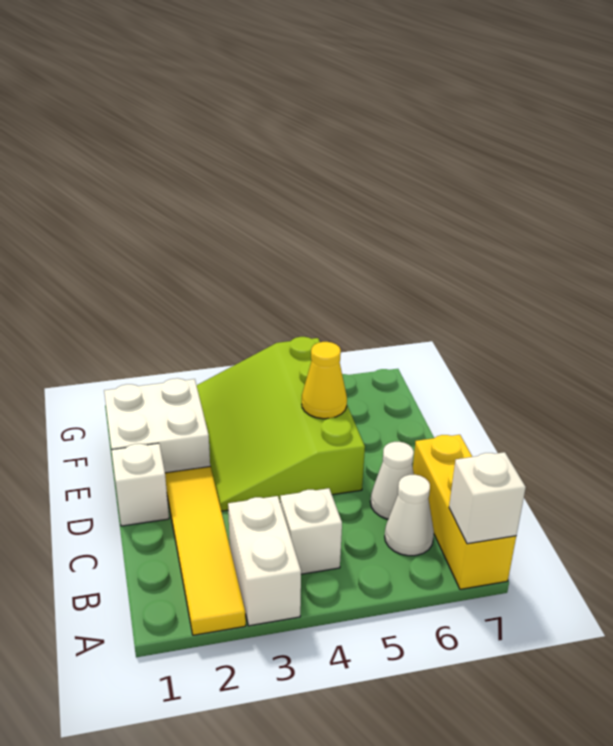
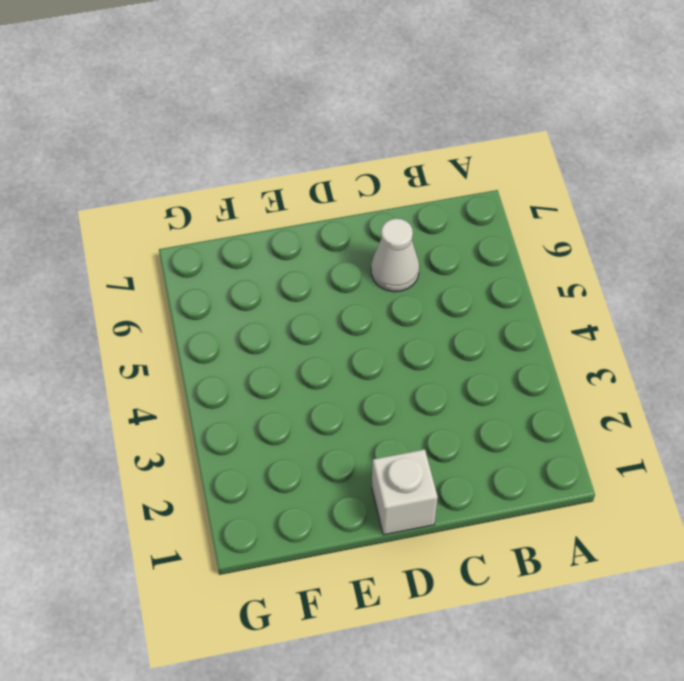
none -> yellow tile A2:D2 level 1
none -> white brick A3:B3 level 1

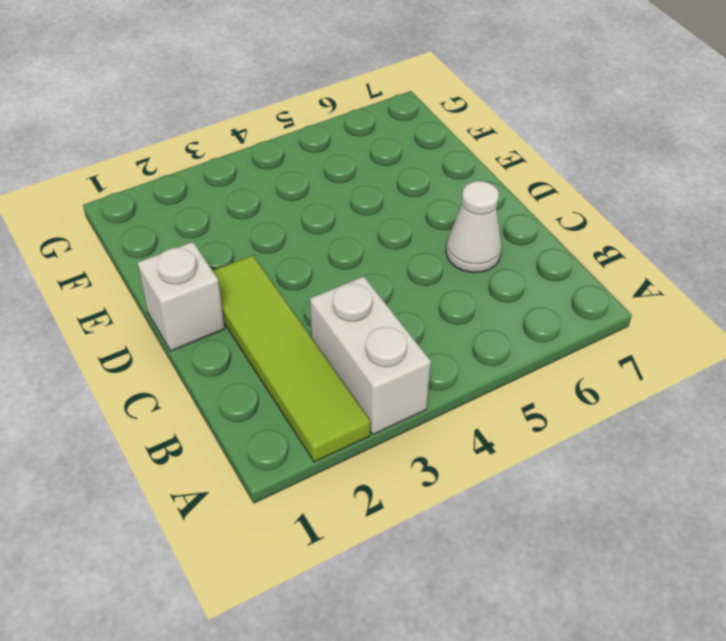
lime tile A2:D2 level 1 -> yellow tile A2:D2 level 1
none -> yellow brick A7:C7 level 1
none -> white brick B4 level 1

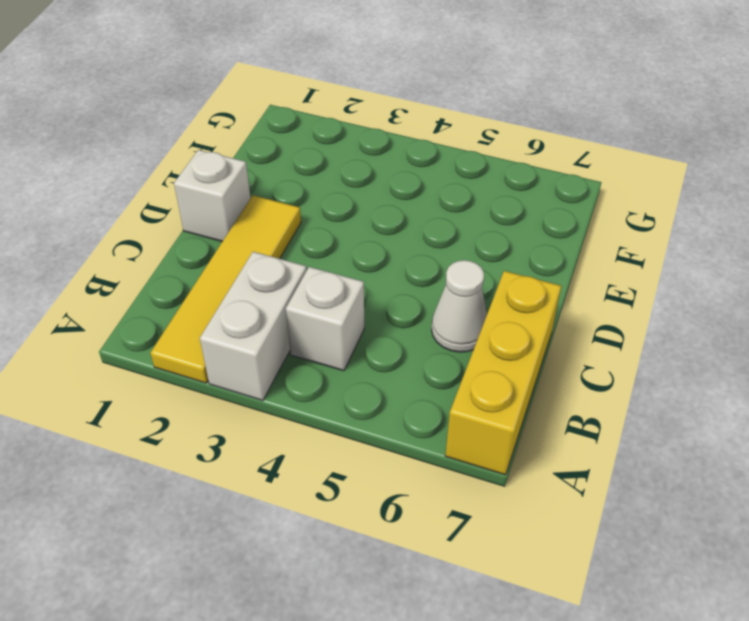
none -> white cone B6 level 1
none -> lime slope D3:G5 level 1 top 5

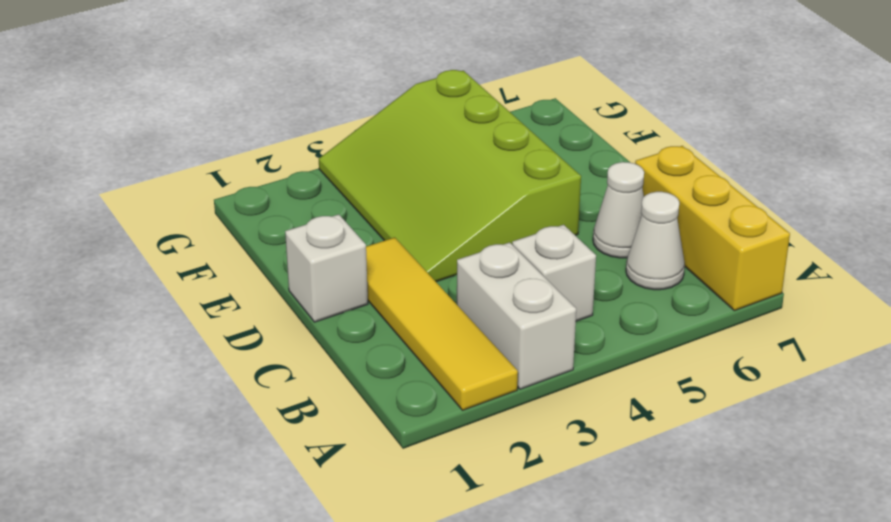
none -> white brick E1:F2 level 1
none -> white brick A7 level 2

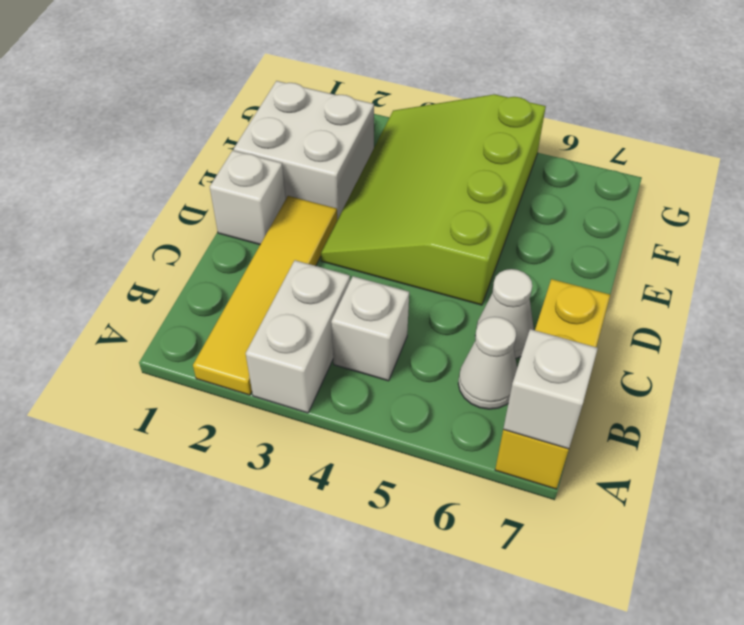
none -> yellow cone E5 level 2

